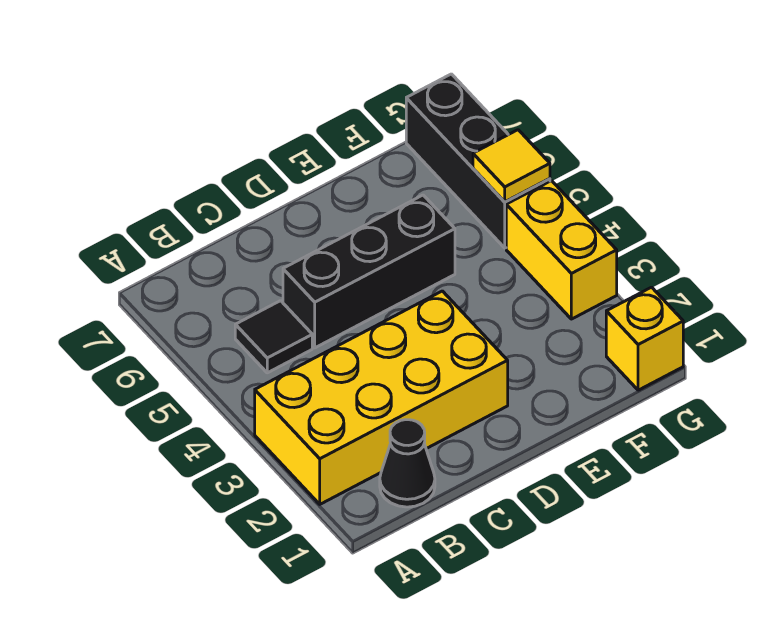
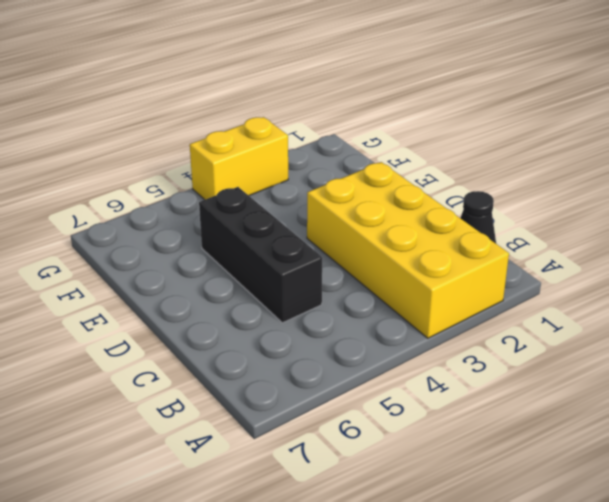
none -> black tile B5 level 1
none -> yellow brick G1 level 1

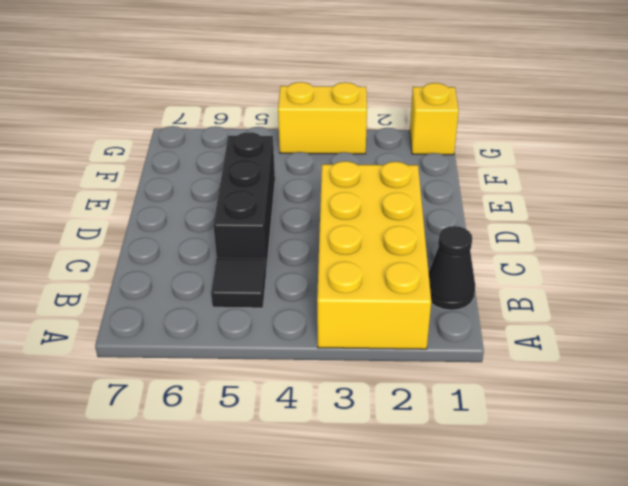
none -> black brick G5:G7 level 1
none -> yellow tile G5 level 2

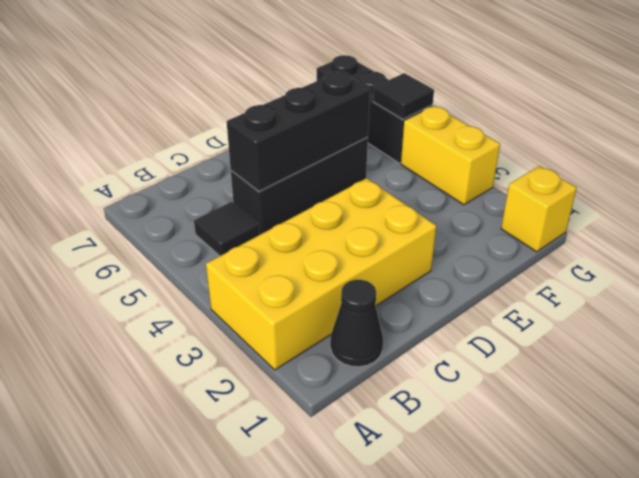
black brick C5:E5 level 2 -> none
black tile G5 level 2 -> yellow tile G5 level 2

